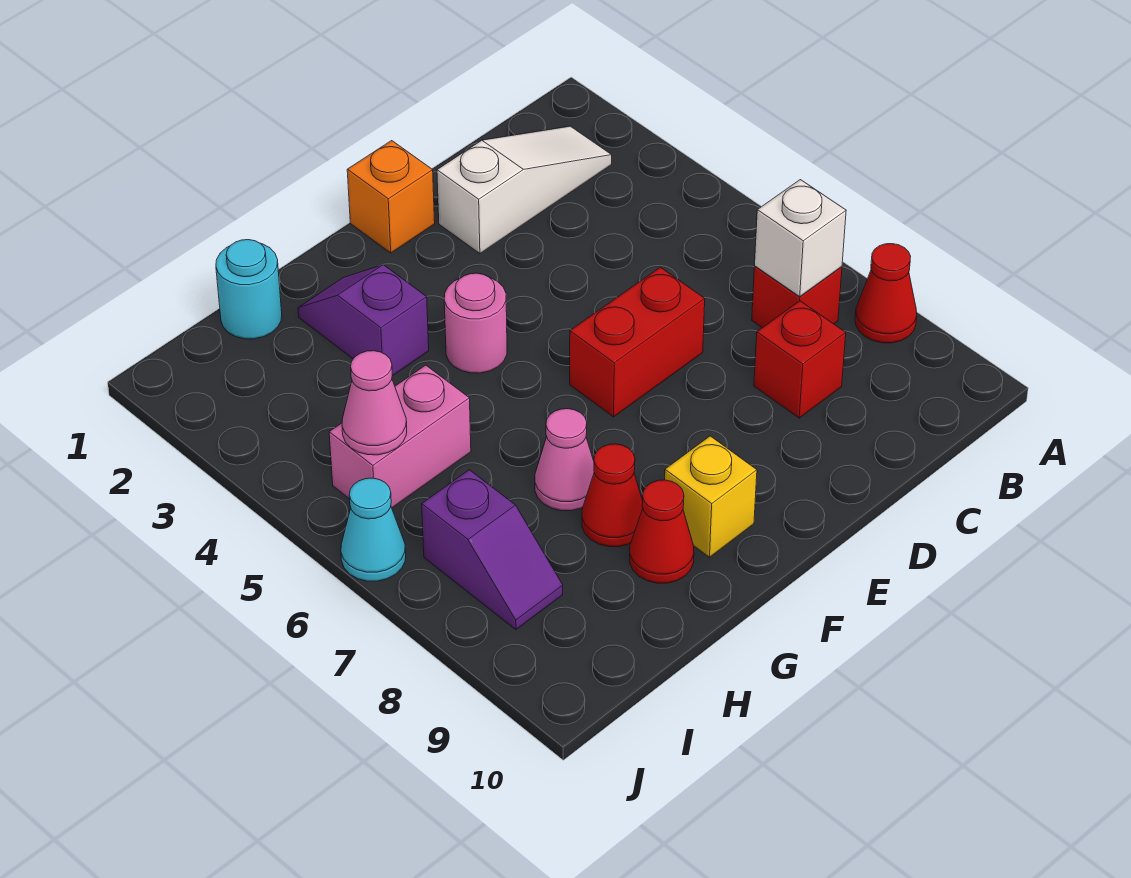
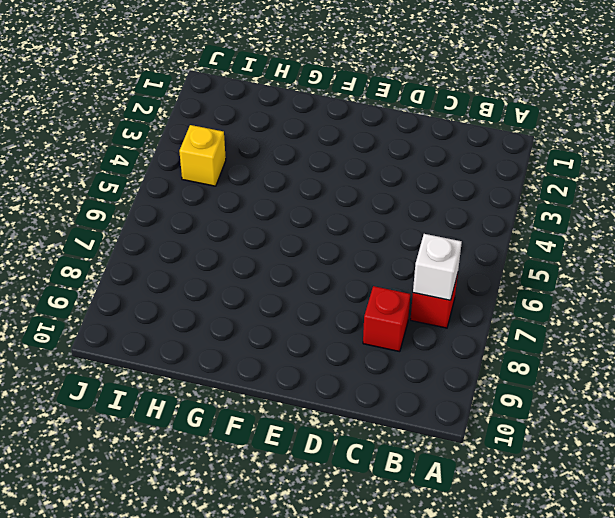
yellow brick I4 level 1 -> yellow brick F9 level 1
none -> red cone A8 level 1
none -> white slope B2:D2 level 1 top D
none -> red brick D6:E6 level 1

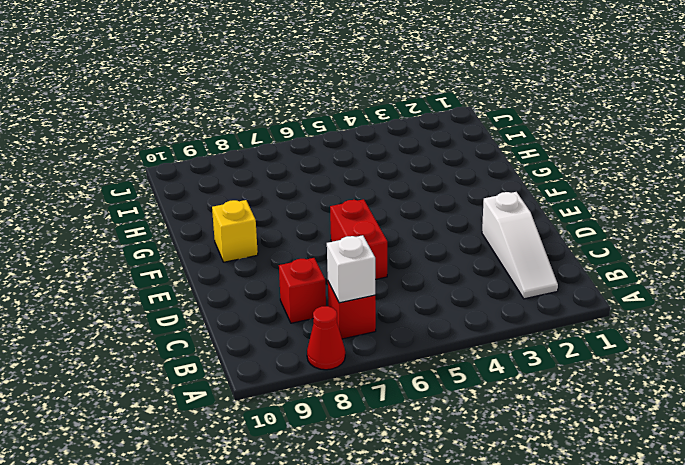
none -> orange brick E1 level 1
none -> pink round brick F4 level 1
none -> purple slope G2:G3 level 1 top 3

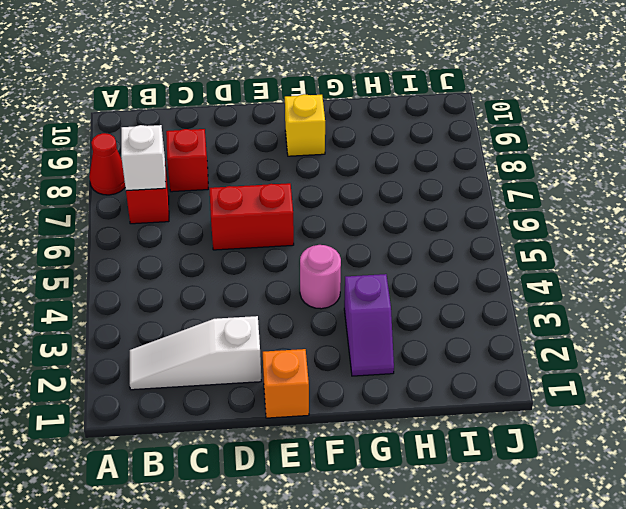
none -> pink cone G7 level 1
none -> red cone G8 level 1
none -> red cone G9 level 1

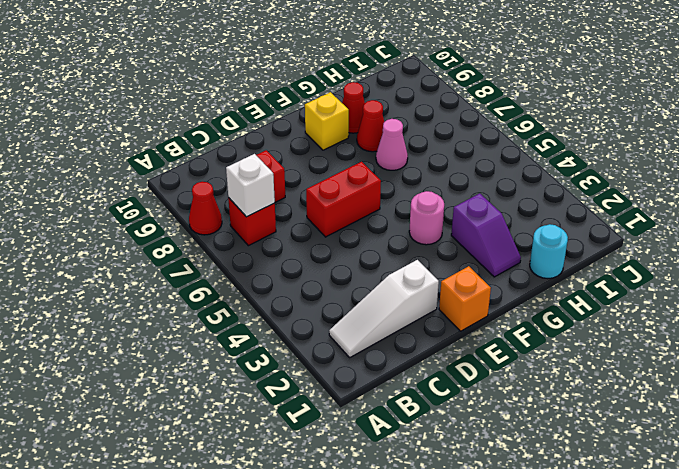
none -> pink brick H5:I5 level 1
none -> purple slope I7:I8 level 1 top 7
none -> cyan cone J6 level 1

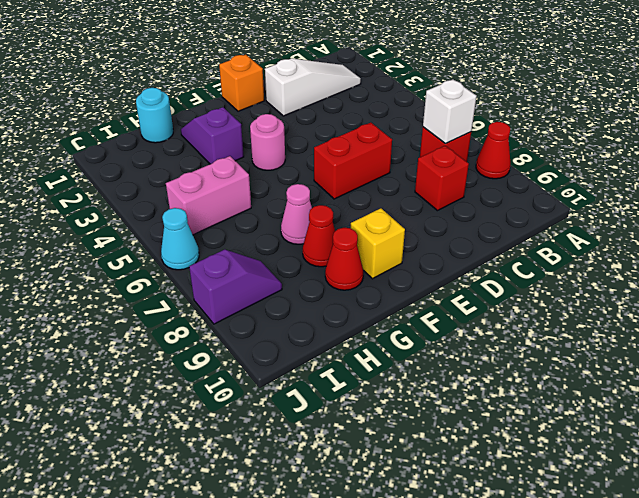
purple slope I8:J8 level 1 top J -> purple slope I7:I8 level 1 top 7
none -> pink cone I5 level 2

